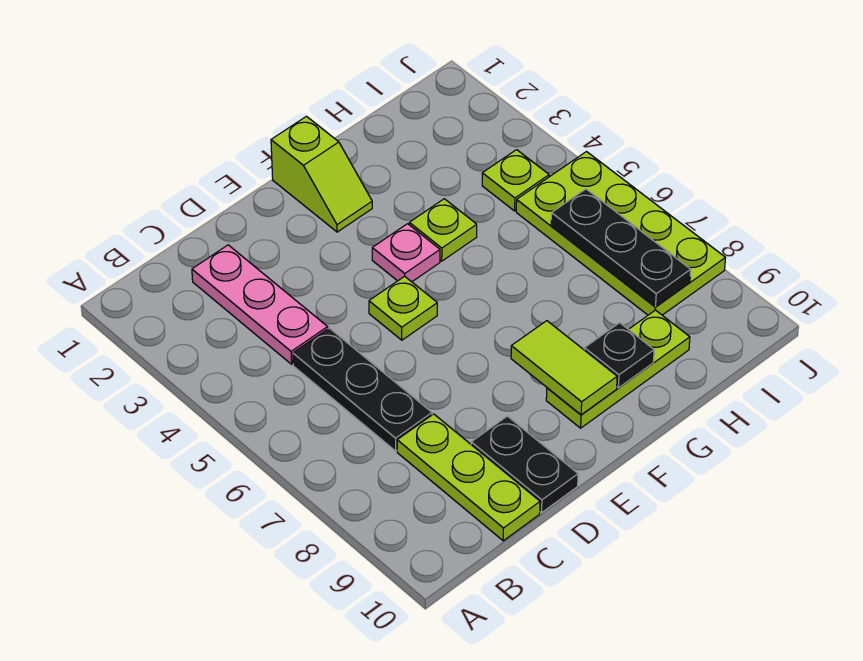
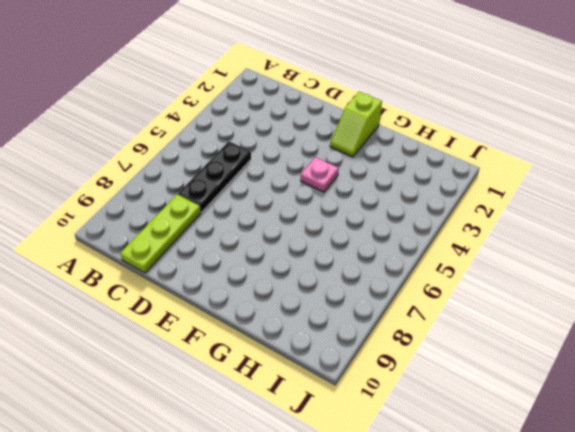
none -> pink plate C2:C4 level 1
none -> black plate D9:D10 level 1
none -> lime plate E5 level 1

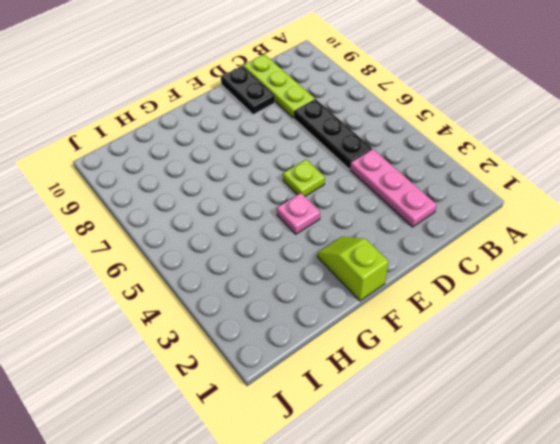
none -> lime plate F9:H9 level 1
none -> lime plate G4 level 1
none -> lime plate I4 level 1

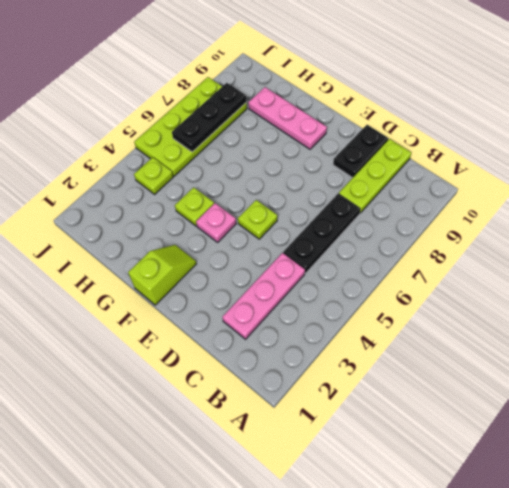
pink plate F9:H9 level 1 -> lime plate F9:H9 level 1
none -> lime tile F8:F9 level 2
none -> black plate G9 level 2

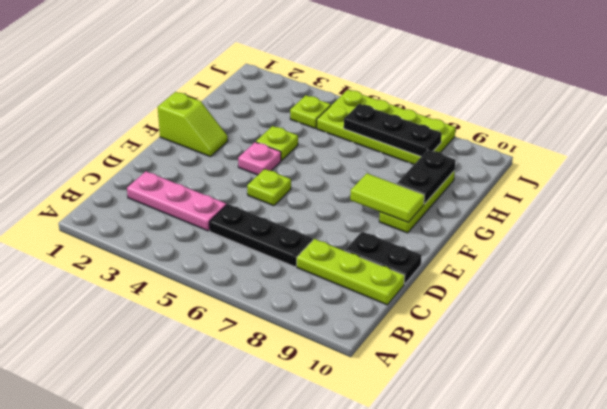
black plate G9:H9 level 2 -> black plate G9 level 2

